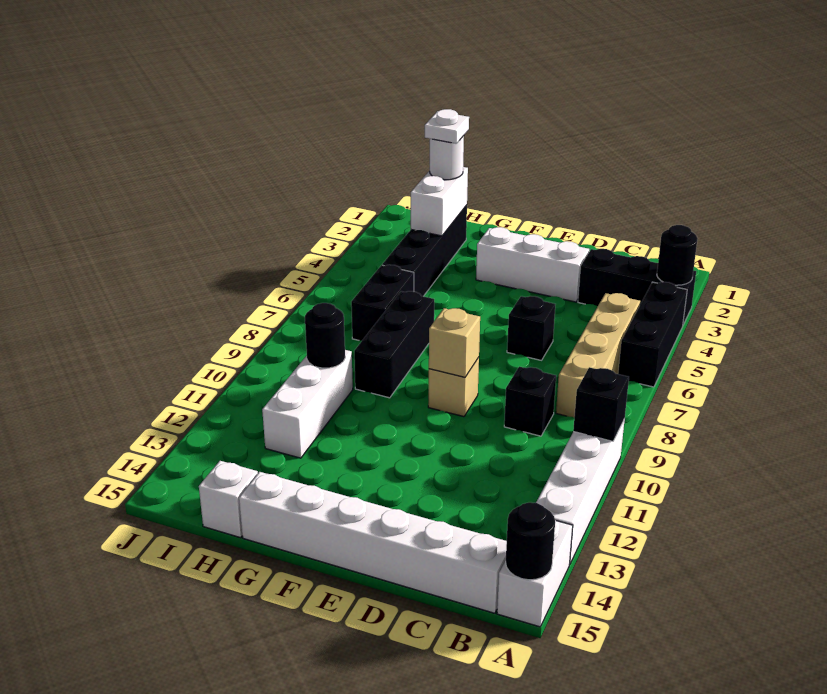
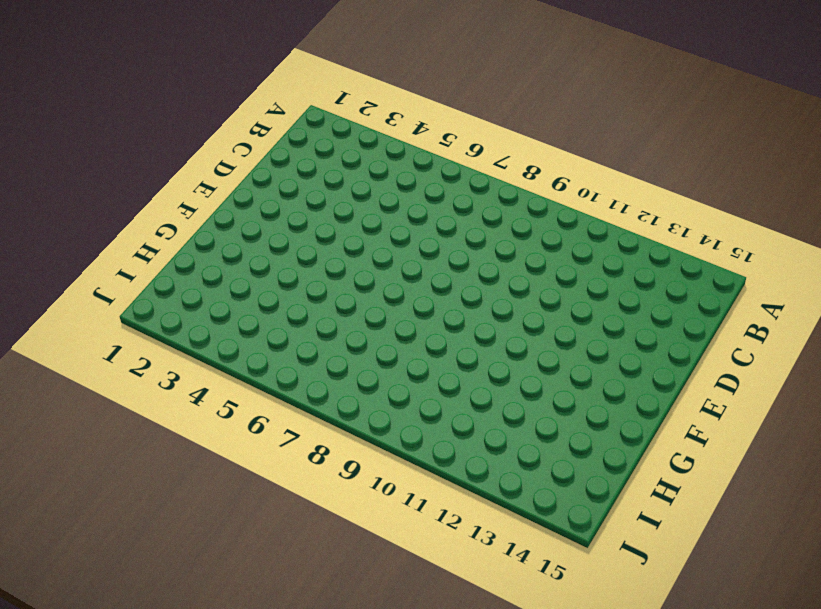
none -> black brick A3:C3 level 1
none -> black brick A4:A6 level 1
none -> white brick A10:A13 level 1

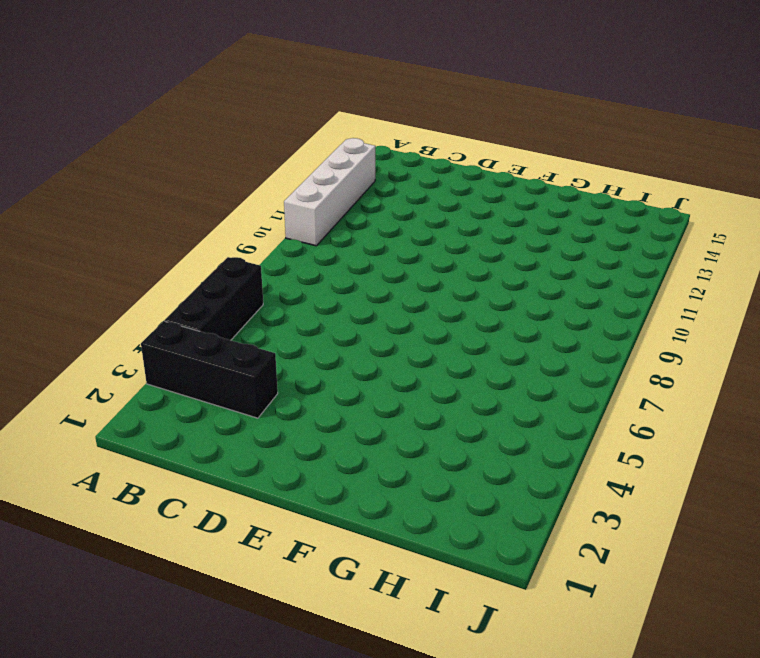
none -> white brick A14:A15 level 1
none -> tan brick B5:B8 level 1
none -> white brick B15:G15 level 1

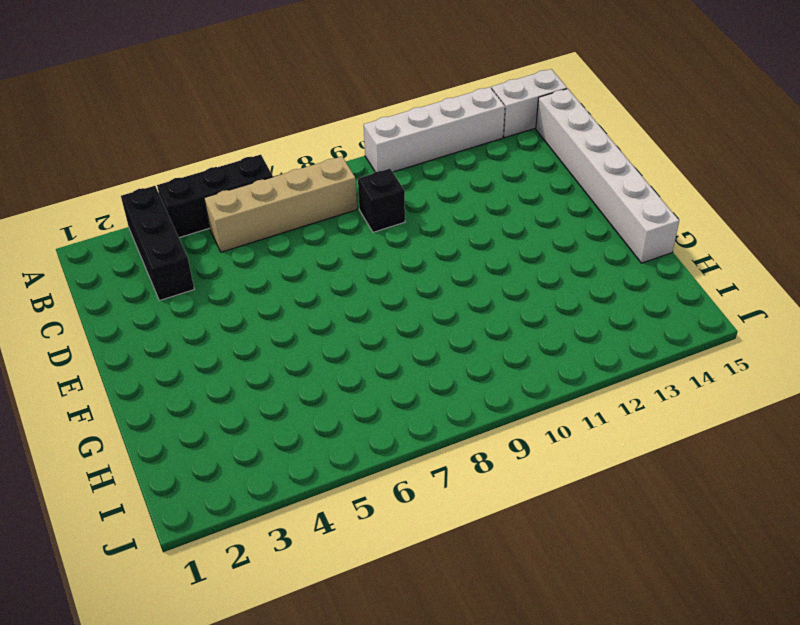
none -> white brick D3:F3 level 1
none -> black brick D6 level 1
none -> tan brick E9 level 1

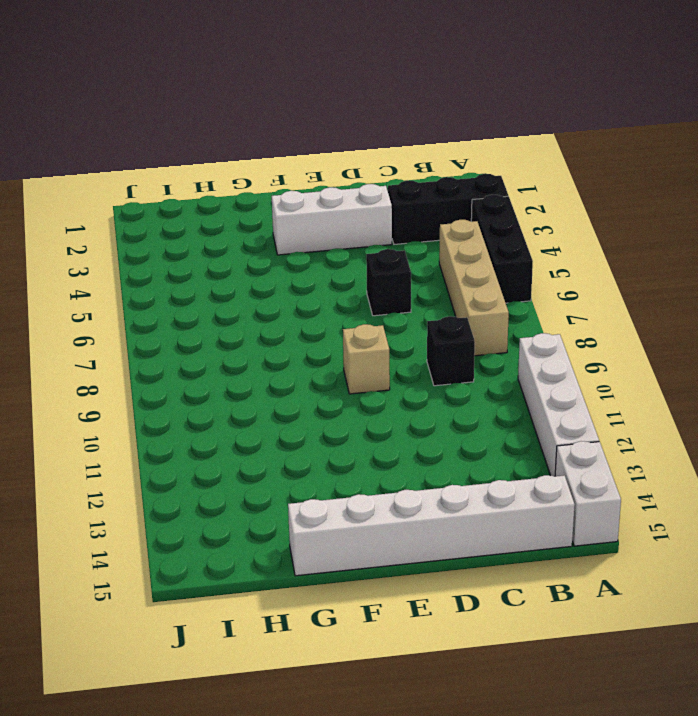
none -> black brick G7:G9 level 1
none -> black brick H2:H5 level 1
none -> black brick H6:H7 level 1

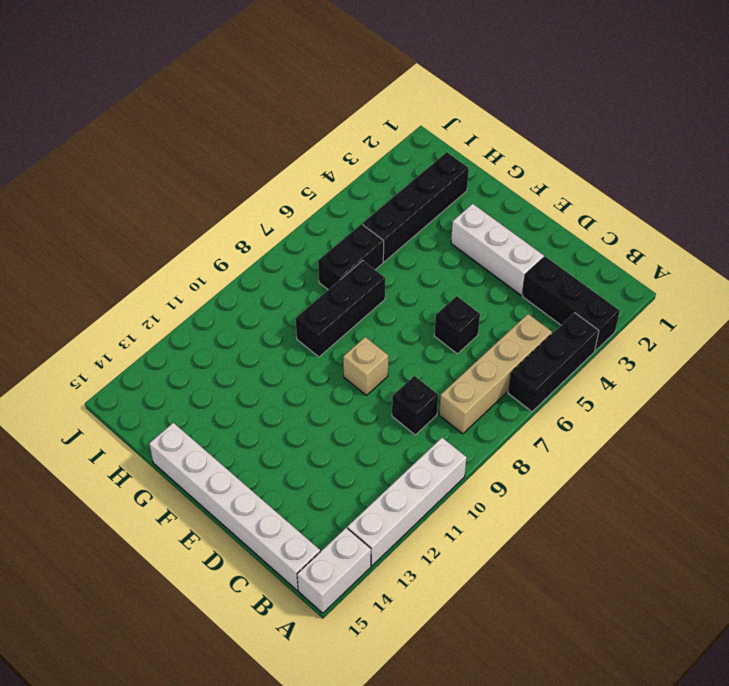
none -> white brick H10:H12 level 1
none -> white brick H15 level 1
none -> black round brick A3 level 2

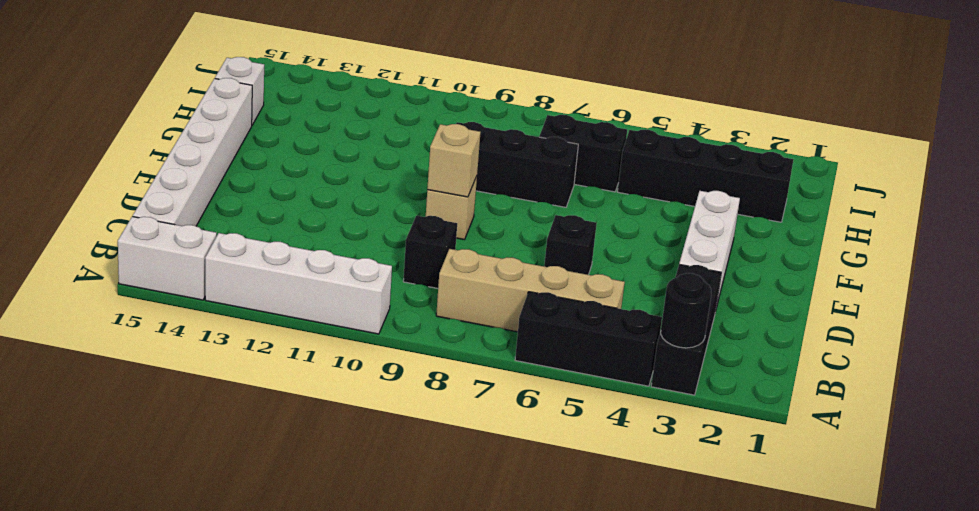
none -> white brick H10:H12 level 1
none -> black brick A10 level 2
none -> black round brick A15 level 2

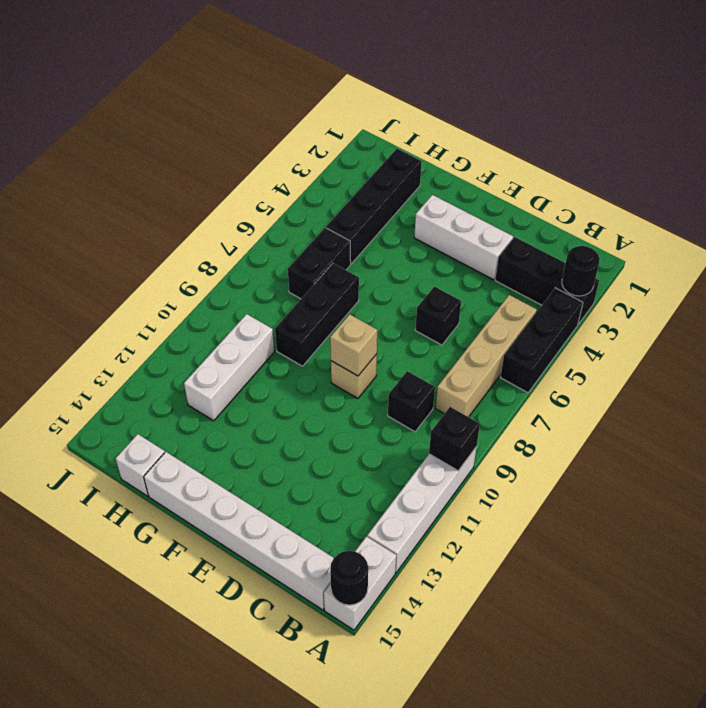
none -> white brick H2:H3 level 2
none -> black round brick H10 level 2
none -> white round brick H2 level 3

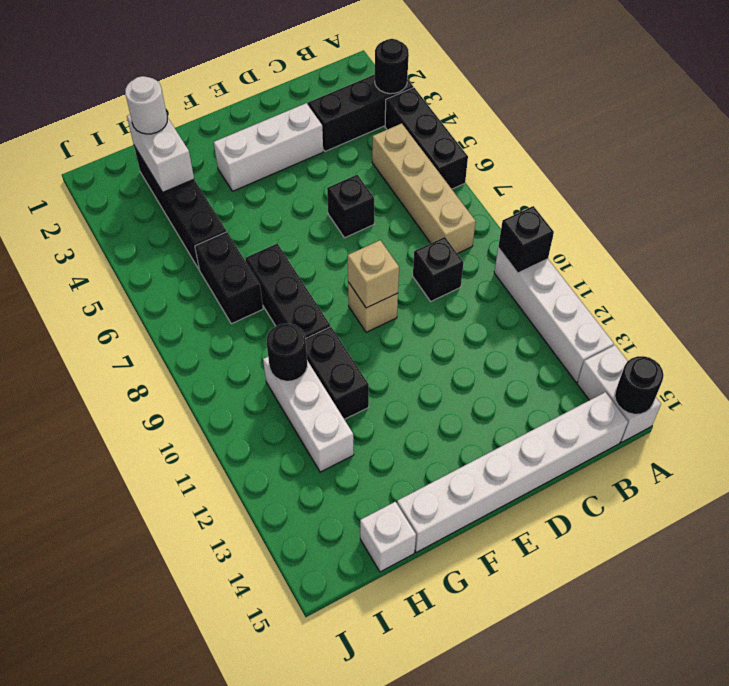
black brick G10:G11 level 1 -> none
none -> white plate H2 level 4

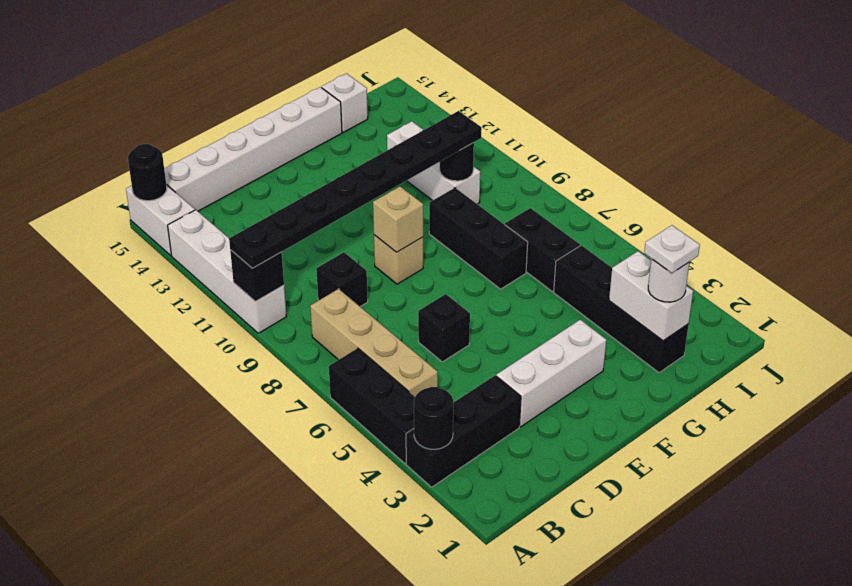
black plate A10:H10 level 3 -> none

